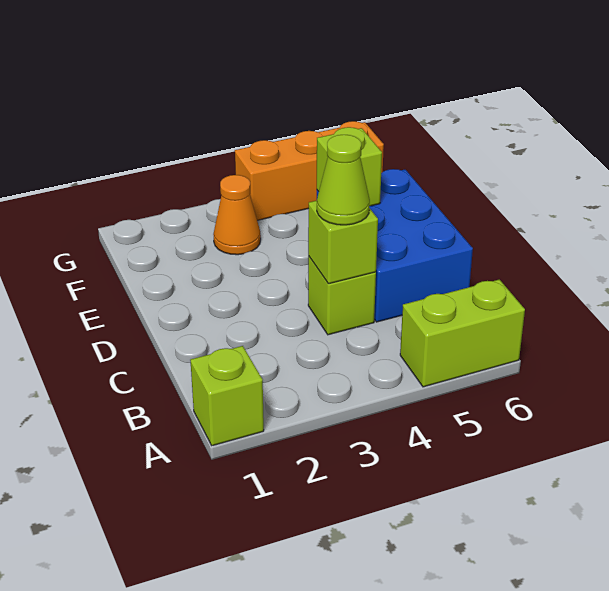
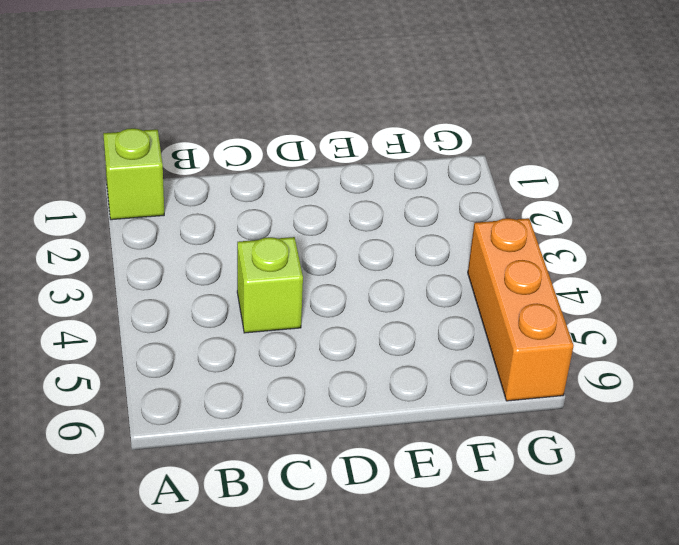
none -> lime brick A5:A6 level 1
none -> blue brick C5:E6 level 1

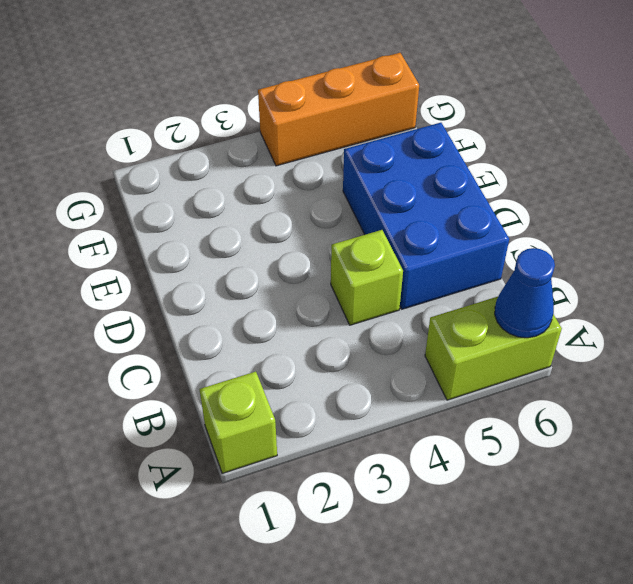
blue cone A6 level 2 -> none
none -> orange cone F3 level 1
none -> lime brick C4 level 2

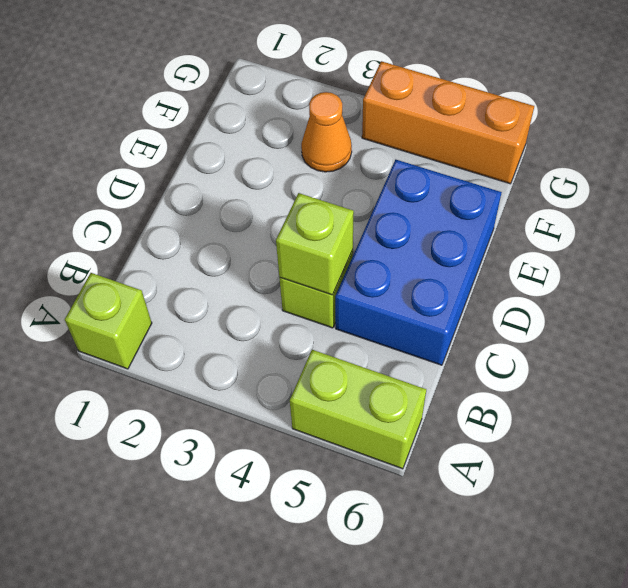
none -> lime brick E5 level 2
none -> lime cone C4 level 3

